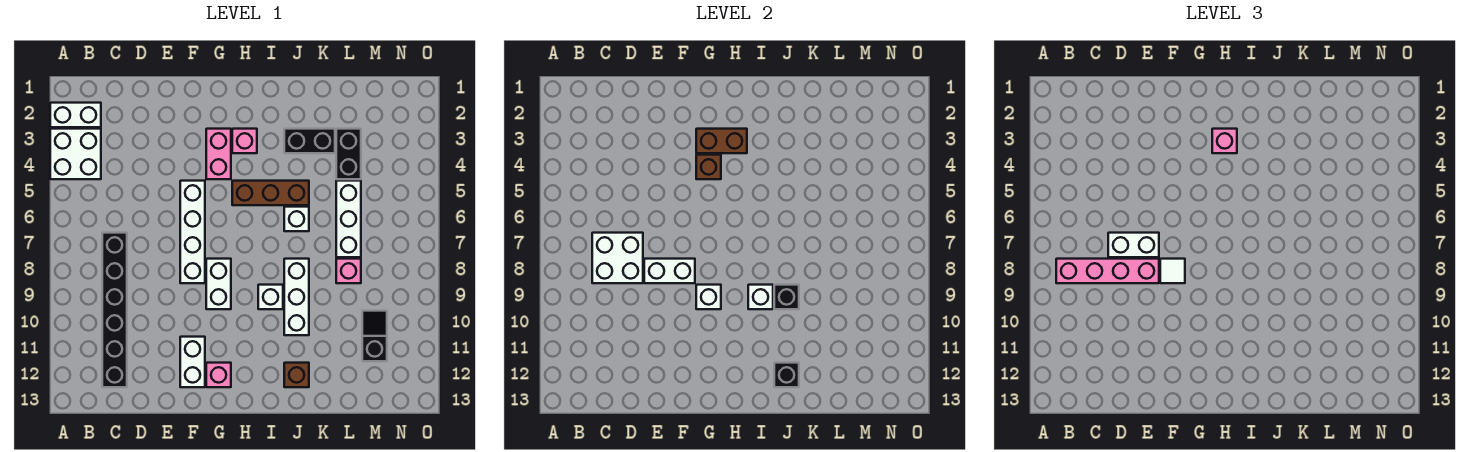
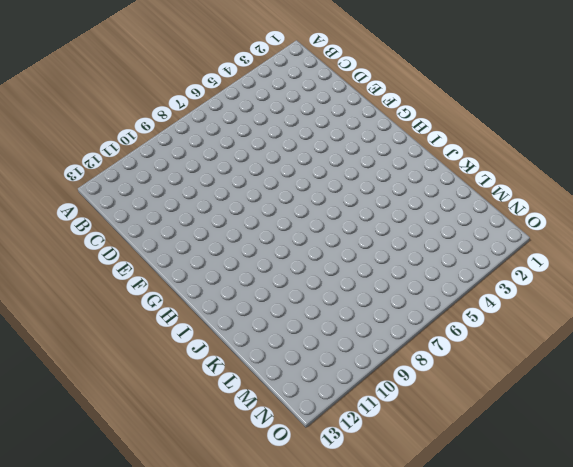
none -> white brick A2:B2 level 1
none -> white brick A3:B4 level 1
none -> black brick C7:C12 level 1
none -> white brick F5:F8 level 1

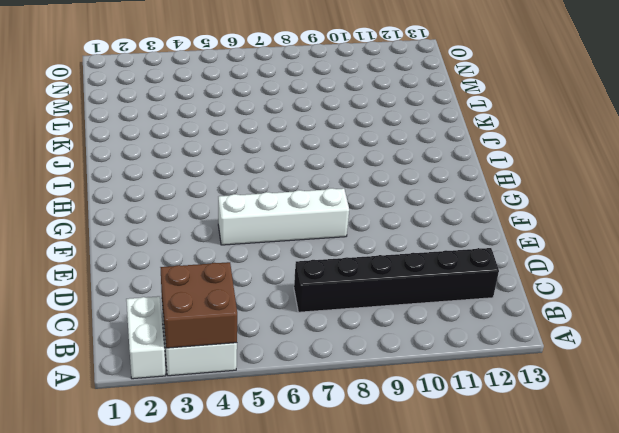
brown brick A3:B4 level 2 -> none
none -> white brick F11:F12 level 1
none -> pink brick G3:G4 level 1
none -> white brick G8:G9 level 1
none -> pink brick G12 level 1

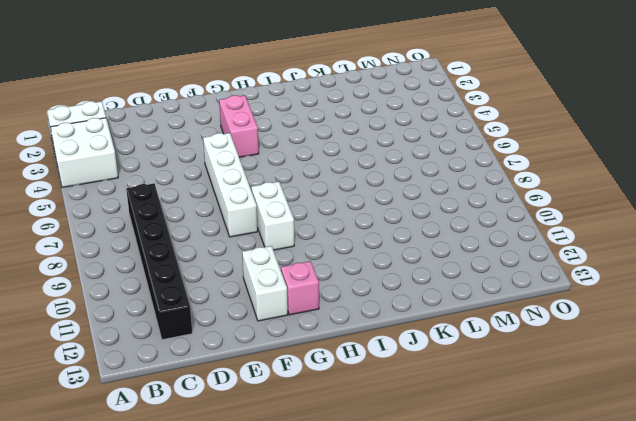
none -> pink brick H3 level 1
none -> brown brick H5:J5 level 1
none -> white brick I9 level 1
none -> black brick J3:K3 level 1

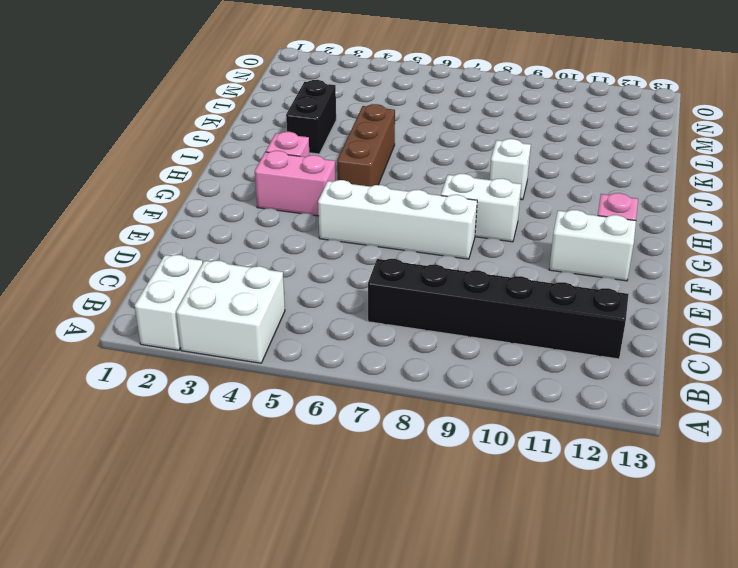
none -> white brick J6 level 1
none -> white brick J8:J10 level 1
none -> brown brick J12 level 1
none -> black brick L3:L4 level 1

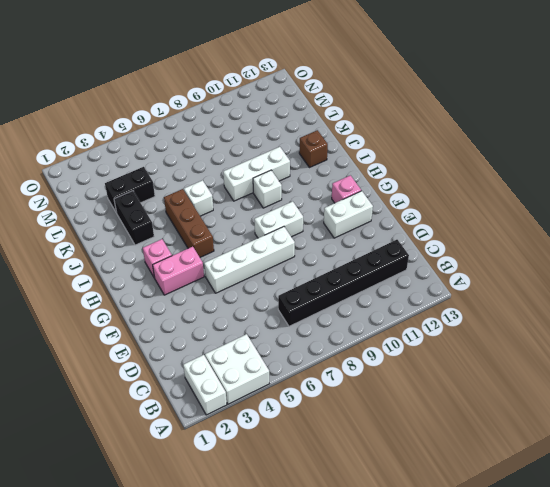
none -> white brick L5:L7 level 1
none -> pink brick L8 level 1
none -> black slope M10:M11 level 1 top 11
none -> white brick C7:D8 level 2

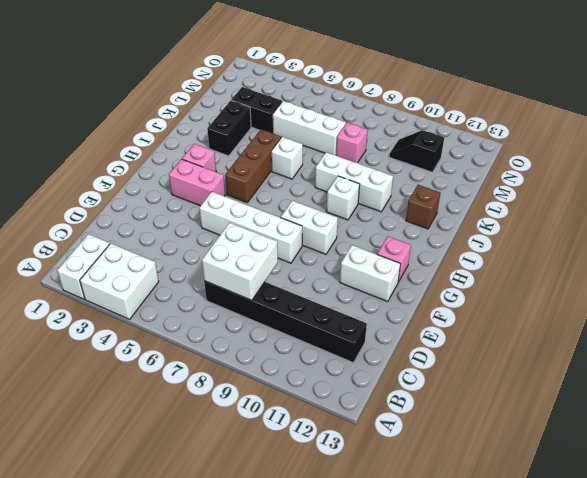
none -> white brick E8:F8 level 2
none -> brown brick G3:H3 level 2
none -> brown brick G4 level 2
none -> white brick G9 level 2

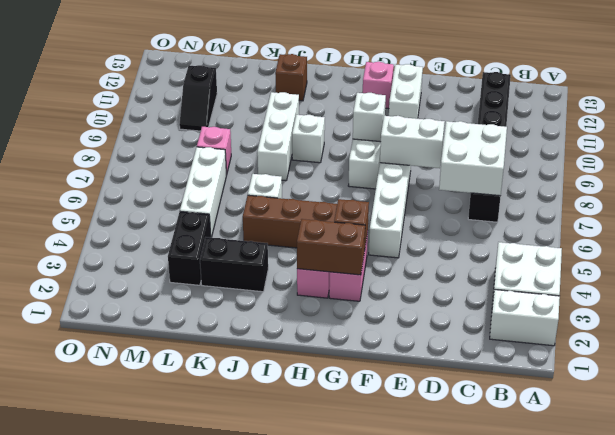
none -> white brick I9 level 2
none -> black brick J9 level 2
none -> black brick J12 level 2
none -> pink brick B8:E8 level 3

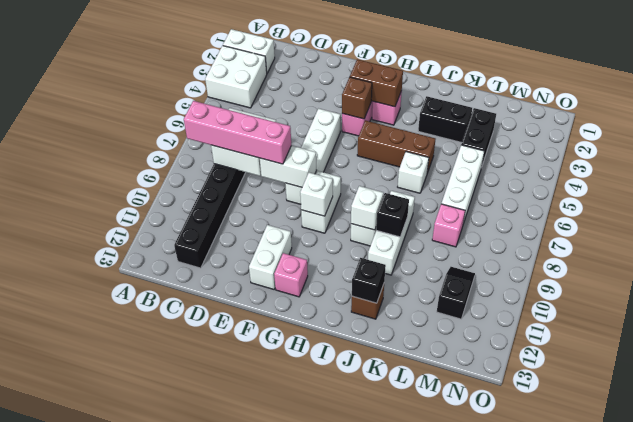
none -> white brick D7:E7 level 3
none -> white tile F8 level 3
none -> pink brick H3 level 3

